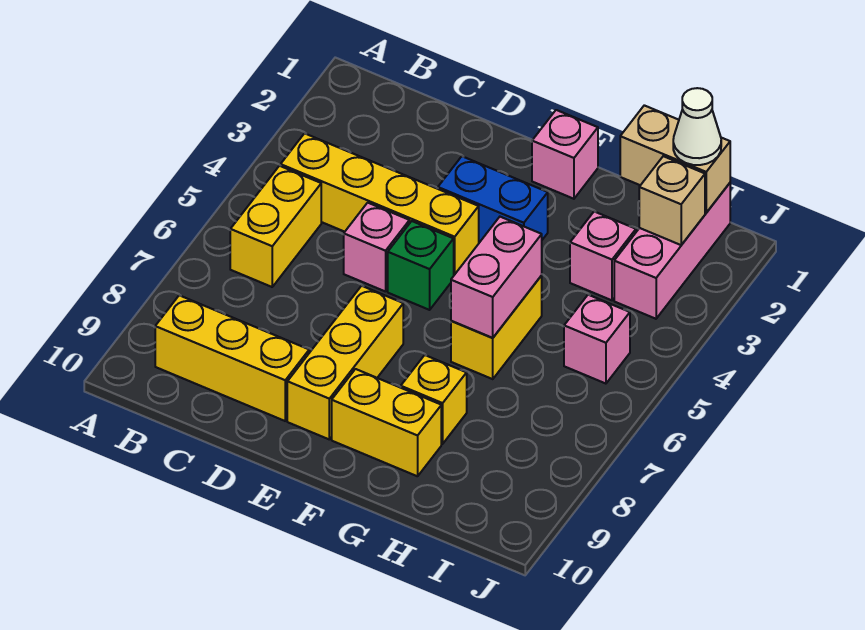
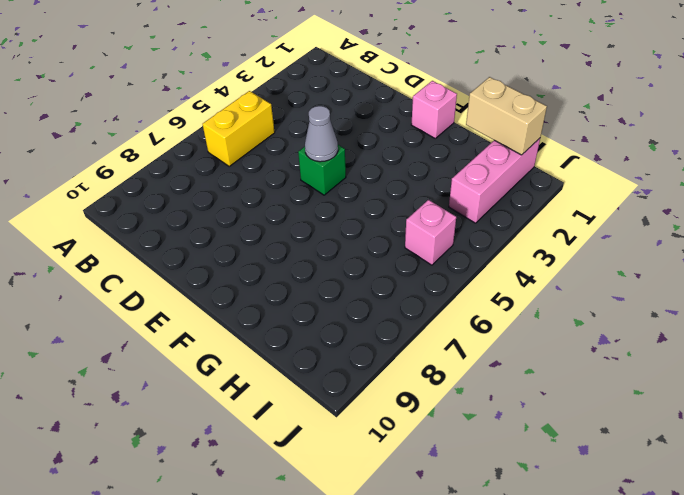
grey cone E5 level 2 -> none
none -> yellow brick B4:E4 level 1
none -> yellow brick B9:D9 level 1
none -> pink brick D5 level 1

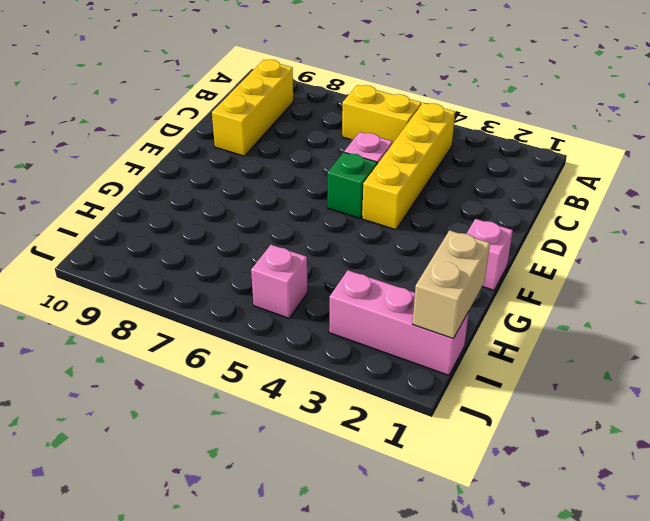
none -> blue brick E3:F3 level 1
none -> yellow brick E7:E9 level 1
none -> yellow brick F9:G9 level 1

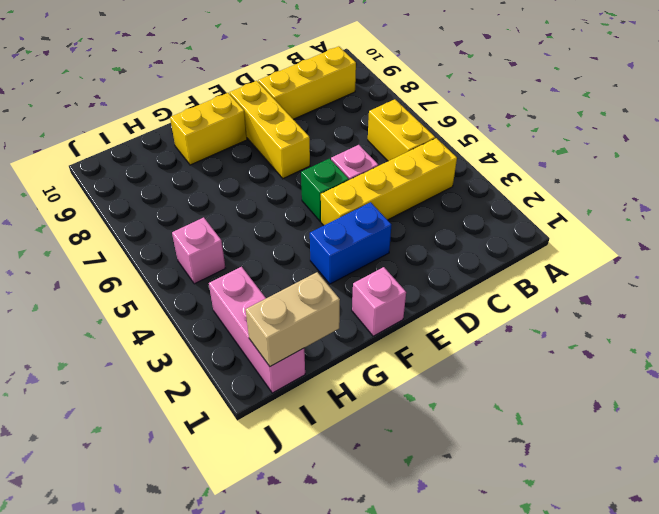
none -> yellow brick G5:G6 level 1
none -> yellow brick G8 level 1
none -> pink brick H3 level 1

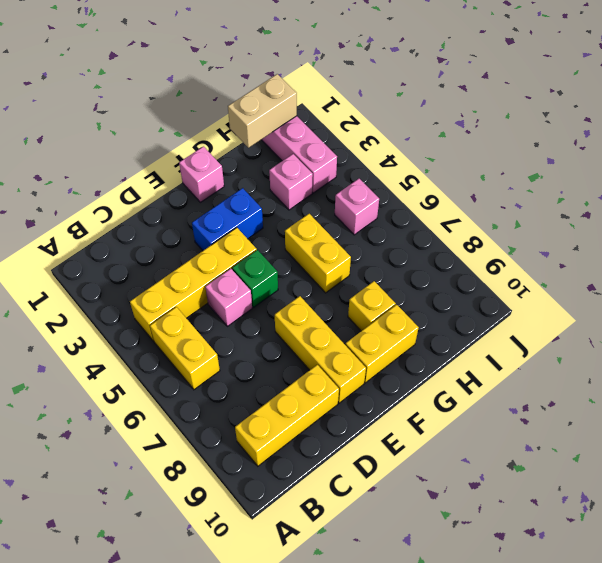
none -> pink brick G5:G6 level 2
none -> tan brick I2 level 2
none -> white cone I1 level 3

